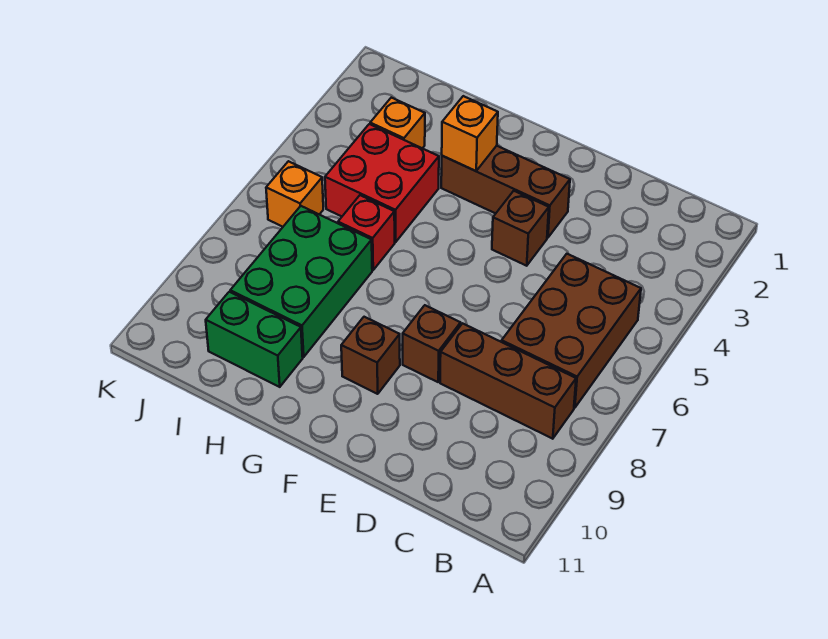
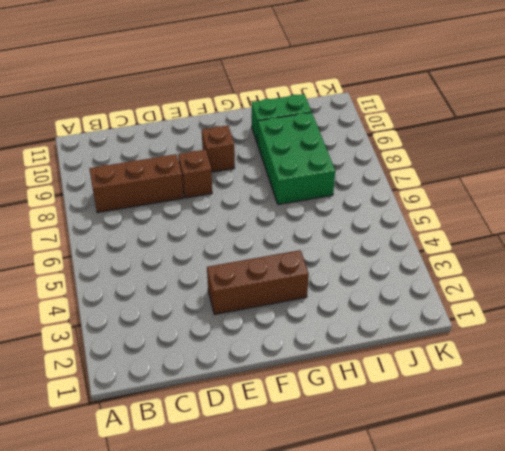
none -> brown brick B5:C7 level 1
none -> brown brick E4 level 1
none -> red brick H4:I5 level 1

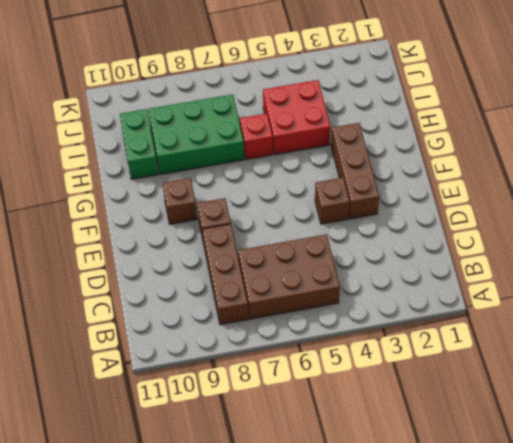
none -> orange brick I3 level 1
none -> orange brick J6 level 1
none -> orange brick G3 level 2

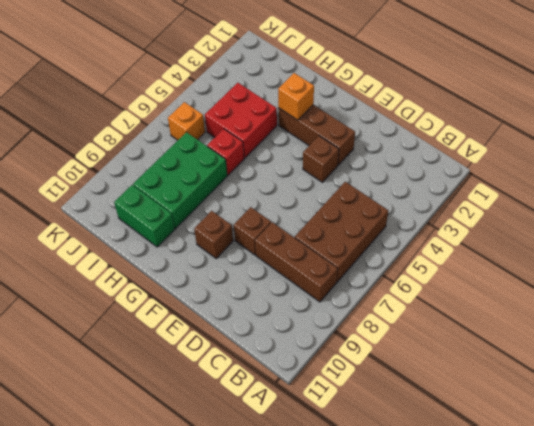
none -> orange brick I3 level 1

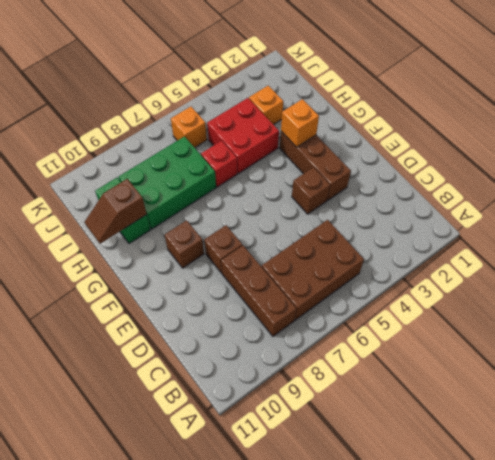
brown slope H10:H11 level 2 top 10 -> none

